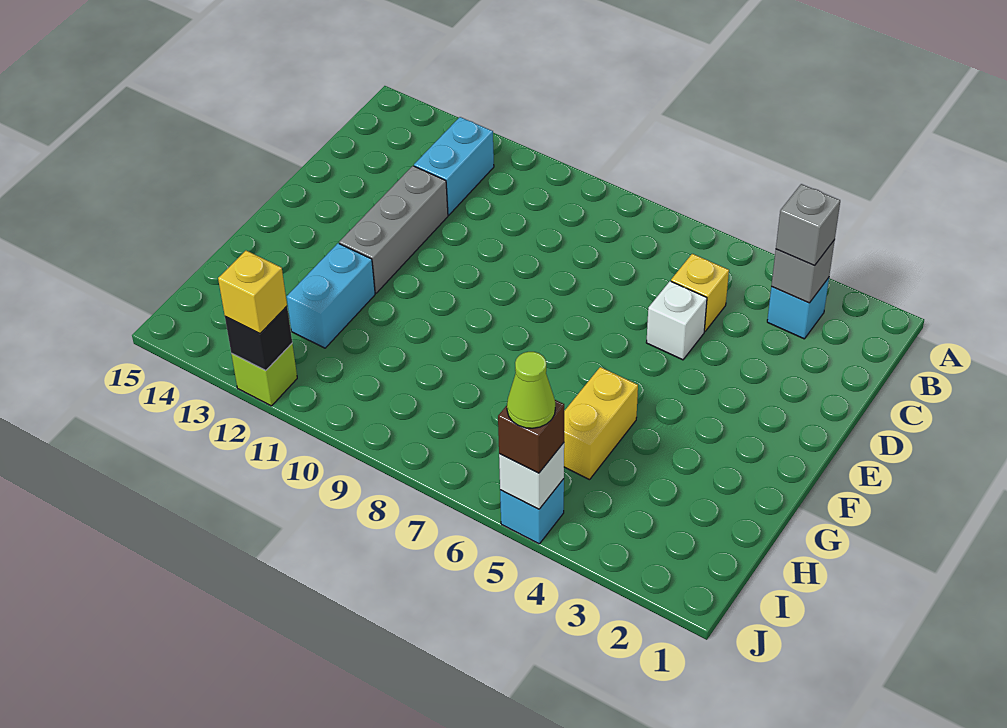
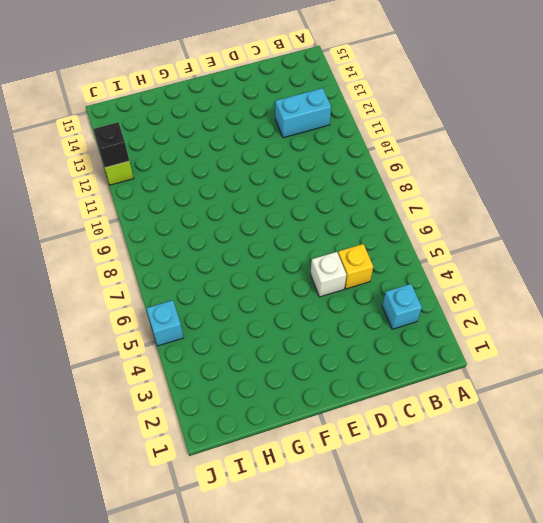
none -> grey brick D12:F12 level 1
none -> yellow brick G5:H5 level 1
none -> cyan brick G12:H12 level 1

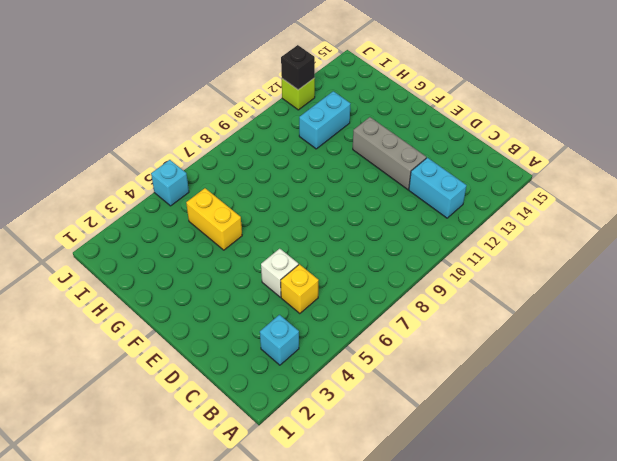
cyan brick H11:H12 level 1 -> cyan brick G12:H12 level 1
none -> grey brick B3 level 2
none -> white brick J5 level 2
none -> grey brick B3 level 3

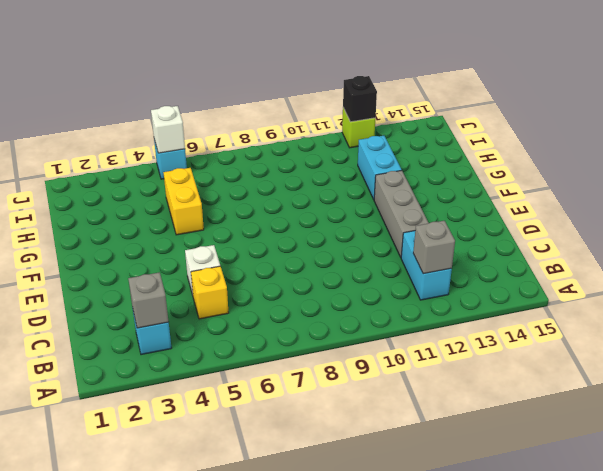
grey brick B12 level 2 -> grey brick B3 level 3
none -> brown brick J5 level 3
none -> yellow brick J12 level 3
none -> lime cone J5 level 4

